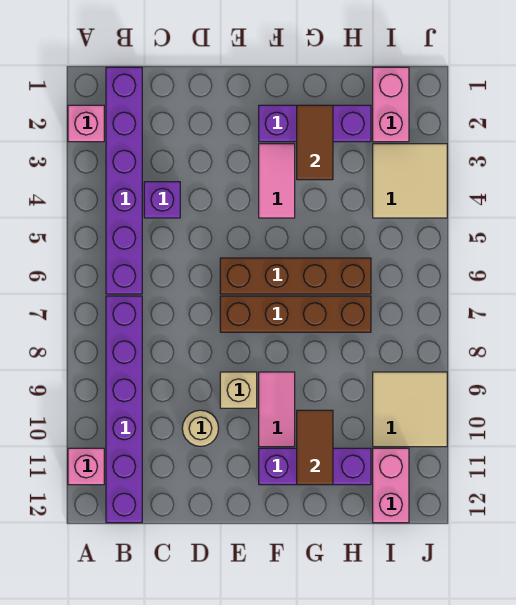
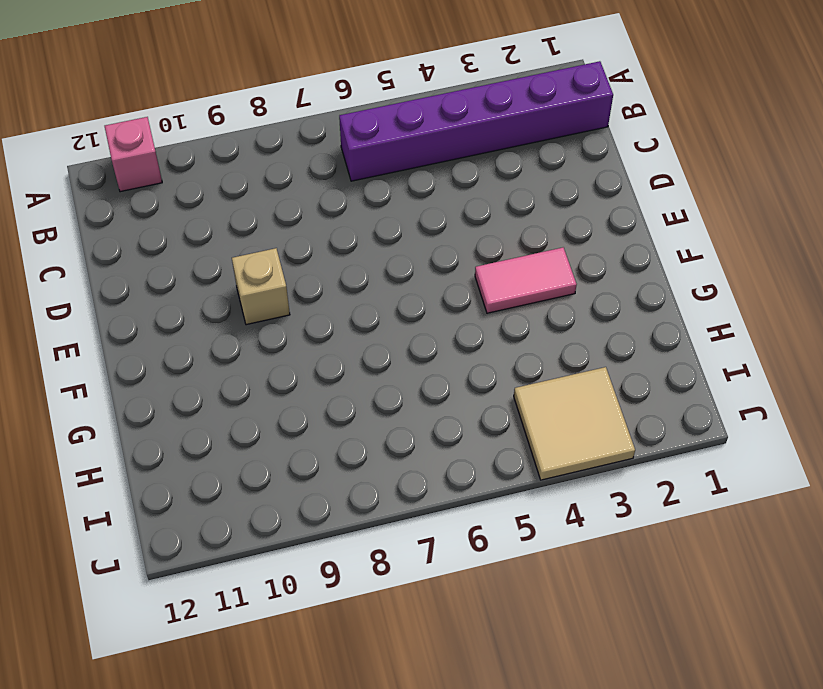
none -> pink brick A2 level 1
none -> purple brick B7:B12 level 1
none -> purple brick C4 level 1

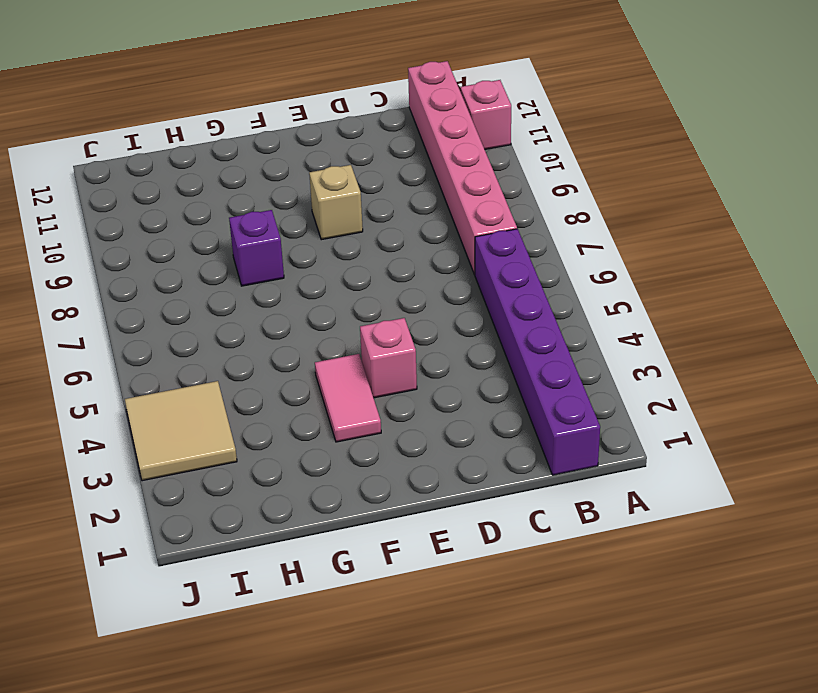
pink brick B7:B12 level 1 -> purple brick B7:B12 level 1
pink brick E4 level 1 -> pink brick A2 level 1
purple brick G8 level 1 -> purple brick C4 level 1
none -> tan round brick D10 level 1
none -> brown brick E6:H6 level 1
none -> brown brick E7:H7 level 1

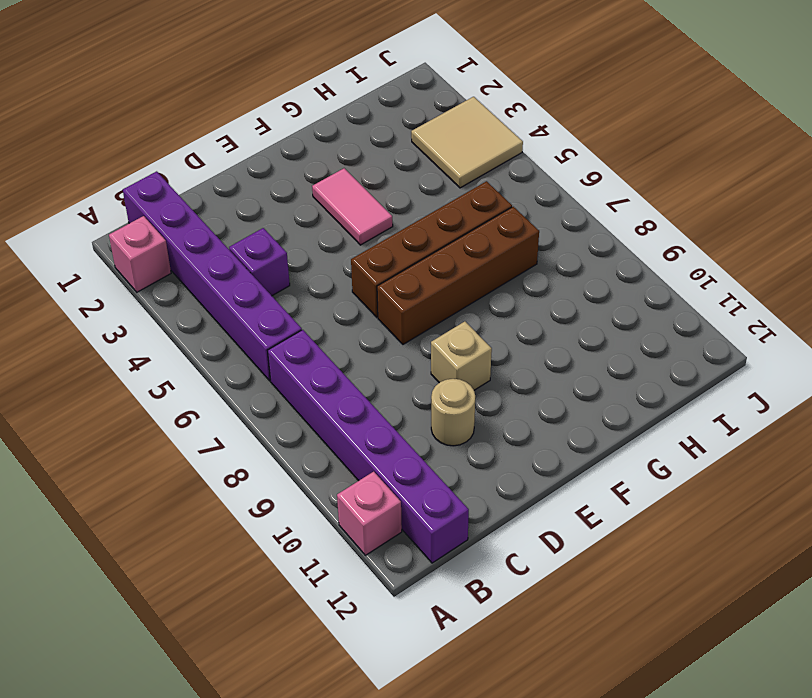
none -> purple brick F2:H2 level 1
none -> pink tile F9:F10 level 1
none -> purple brick F11:H11 level 1

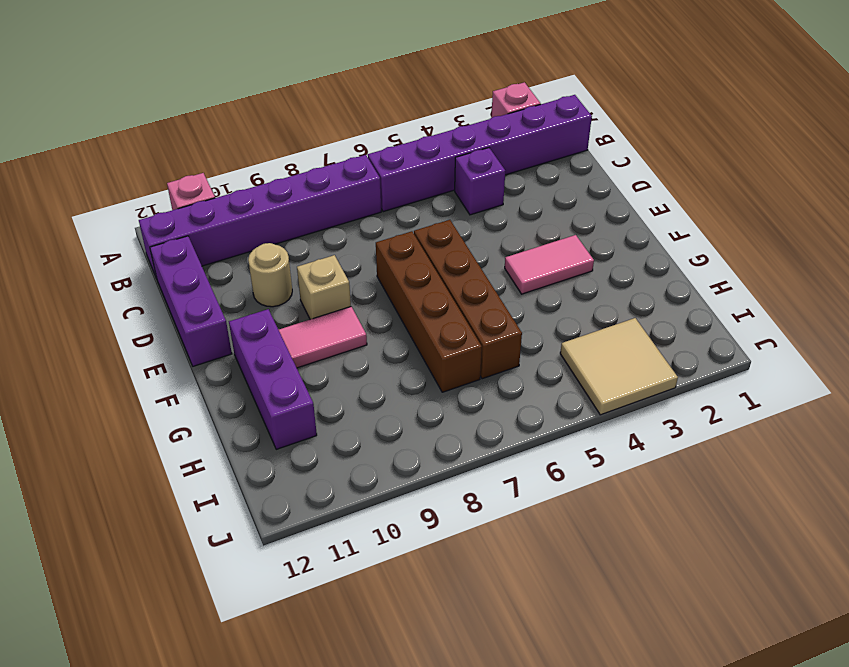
purple brick C12:E12 level 1 -> purple brick F2:H2 level 1
none -> pink brick I1:I2 level 1
none -> tan tile I9:J10 level 1
none -> pink brick I11:I12 level 1

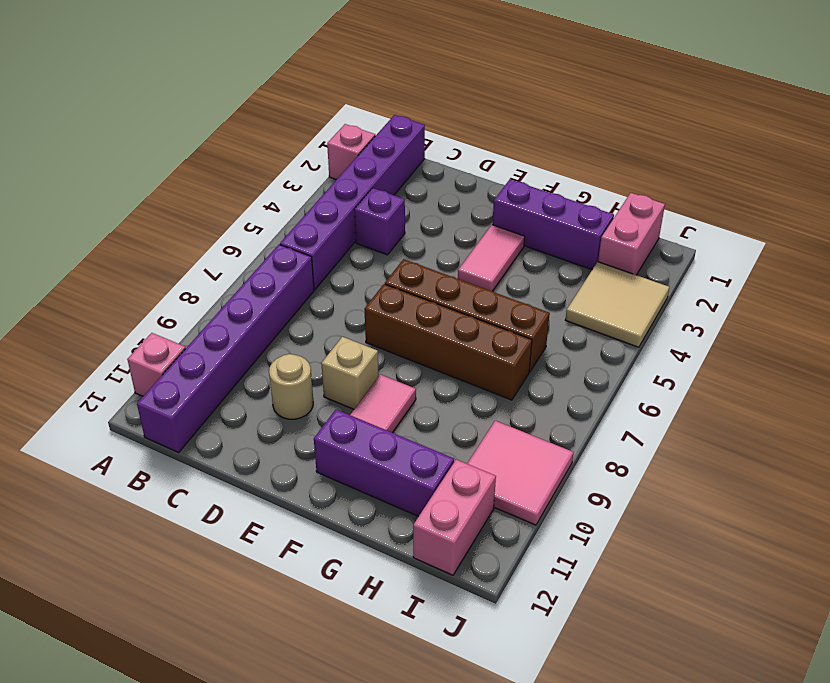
pink tile I9:J10 level 1 -> tan tile I9:J10 level 1
none -> brown tile G2:G3 level 2
none -> brown tile G10:G11 level 2

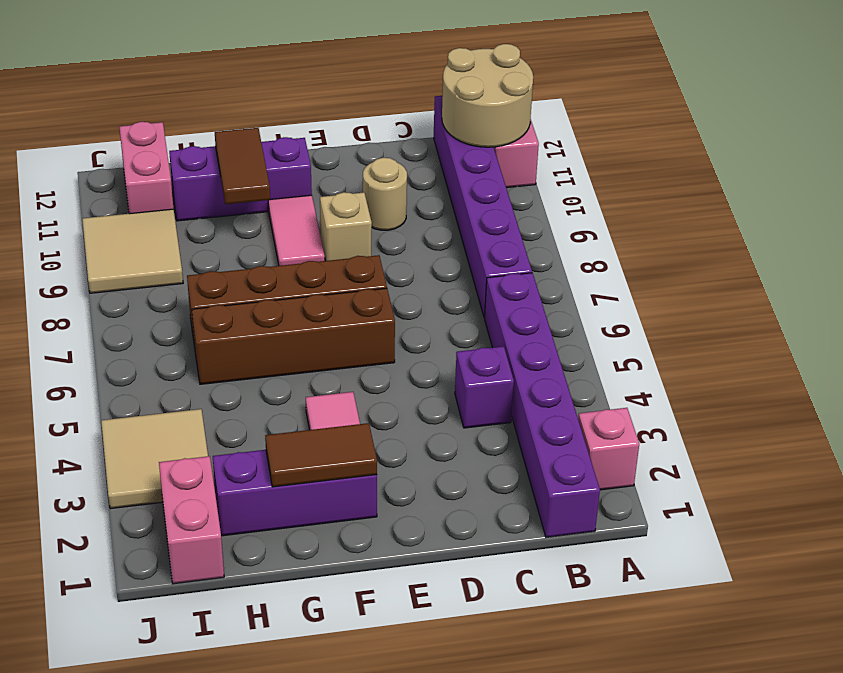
tan round brick A11:B12 level 2 -> none
brown tile F2:G2 level 2 -> brown tile G2:G3 level 2

